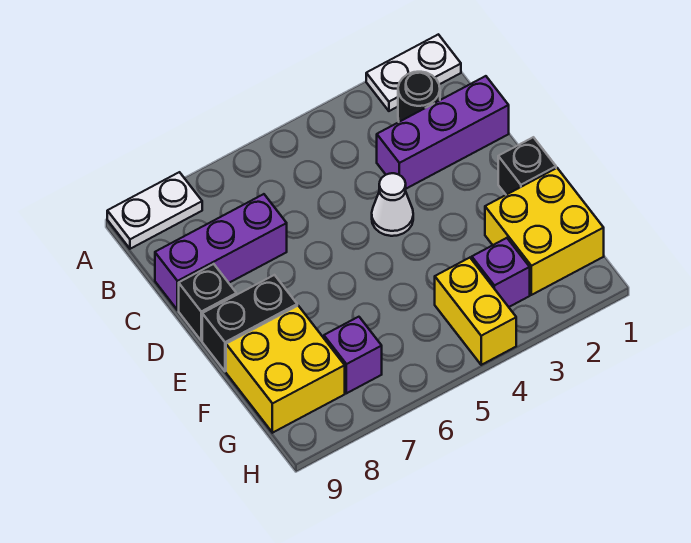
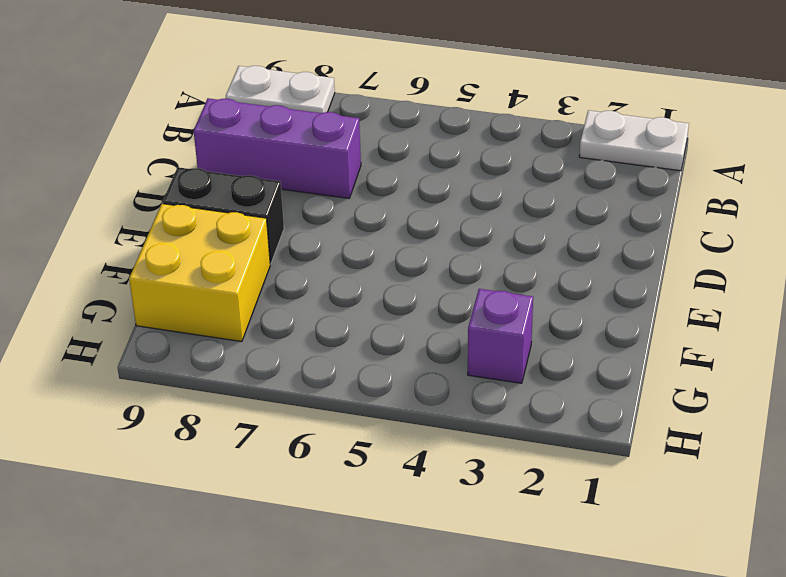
none -> black round brick B2 level 1
none -> purple brick C1:C3 level 1
none -> white cone D4 level 1

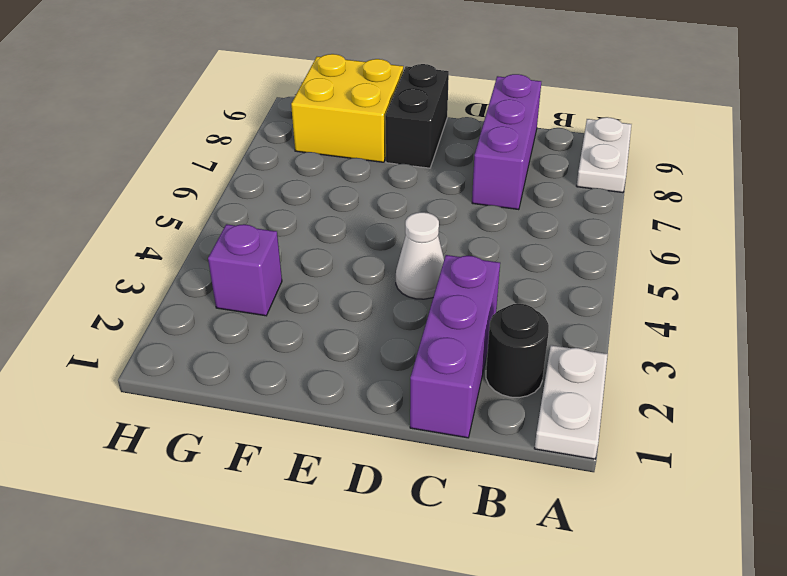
none -> black brick D9 level 1
none -> black brick E1 level 1
none -> yellow brick F1:G2 level 1

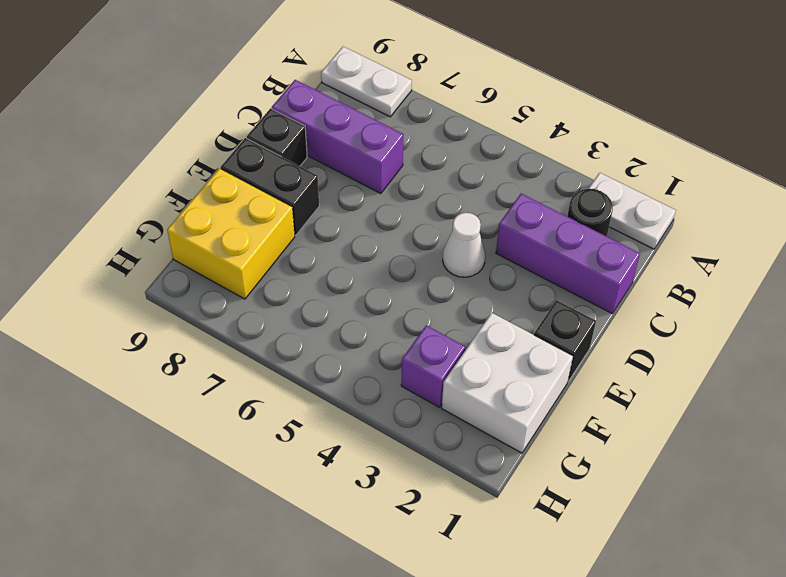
white brick F1:G2 level 1 -> yellow brick F1:G2 level 1
none -> yellow brick G4:H4 level 1
none -> purple brick G7 level 1

